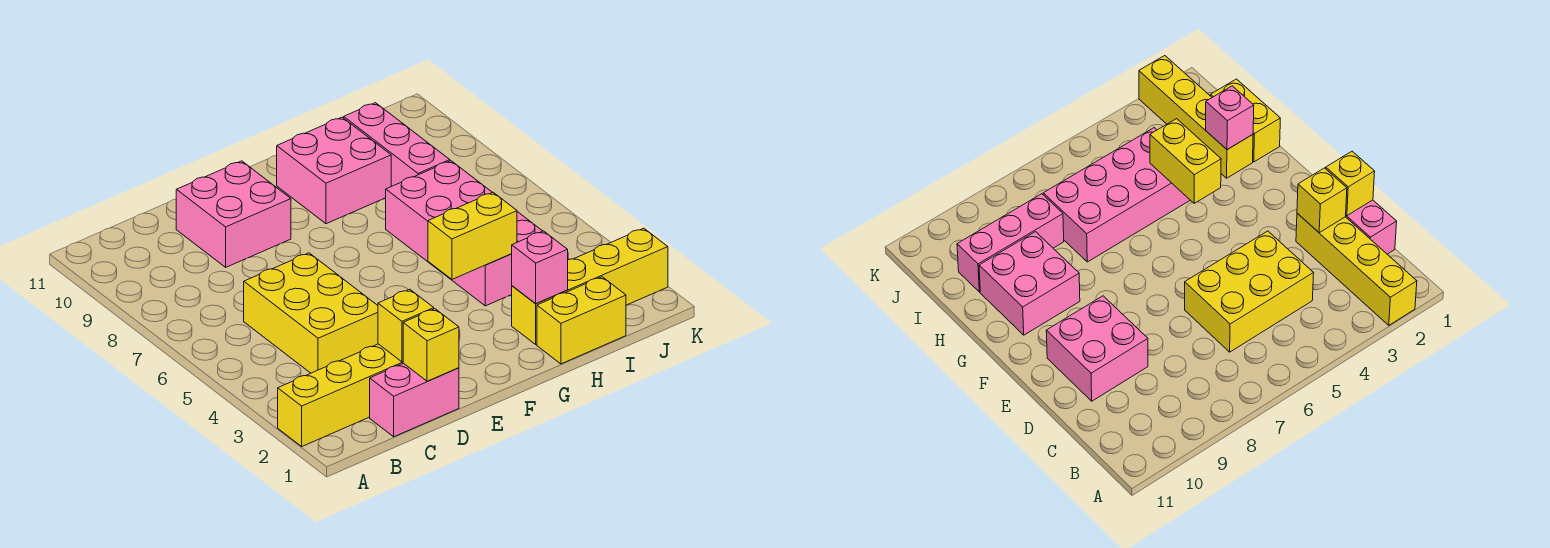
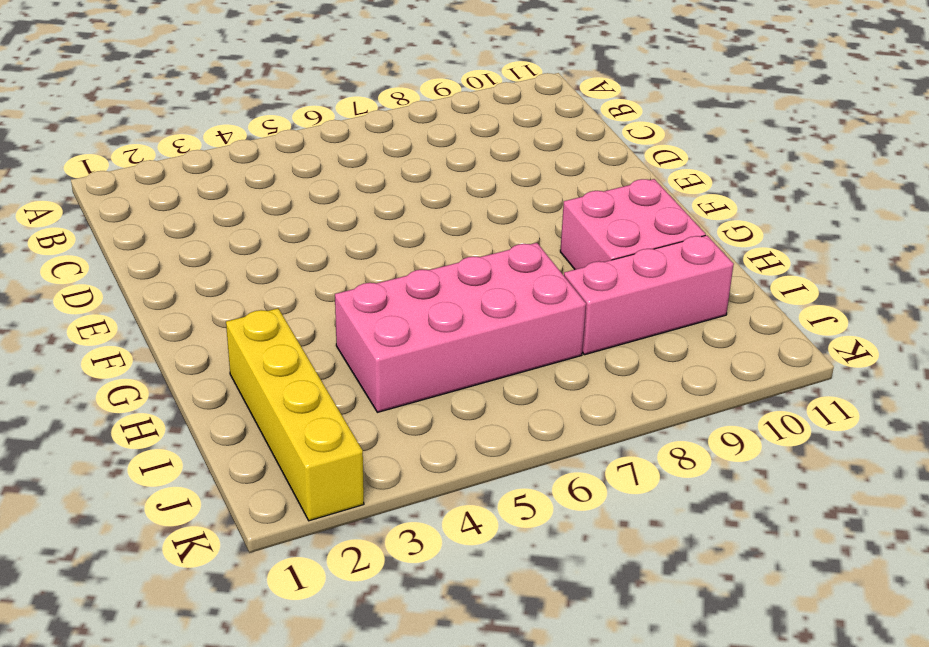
none -> yellow brick A2:D2 level 1
none -> pink brick C1:D1 level 1
none -> yellow brick C4:D6 level 1

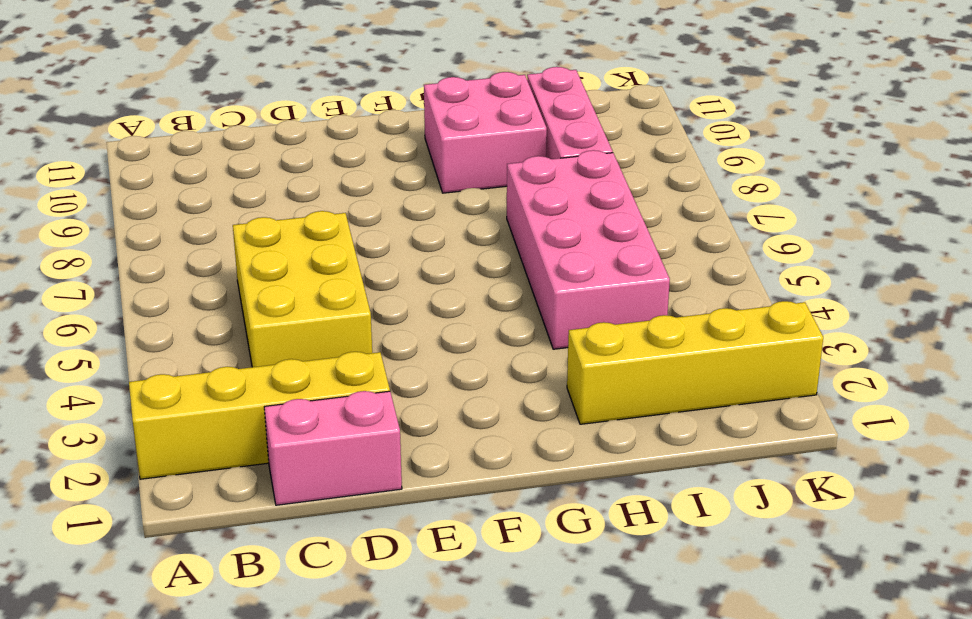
none -> pink brick D9:E10 level 1
none -> yellow brick H1:I1 level 1
none -> yellow brick D1 level 2

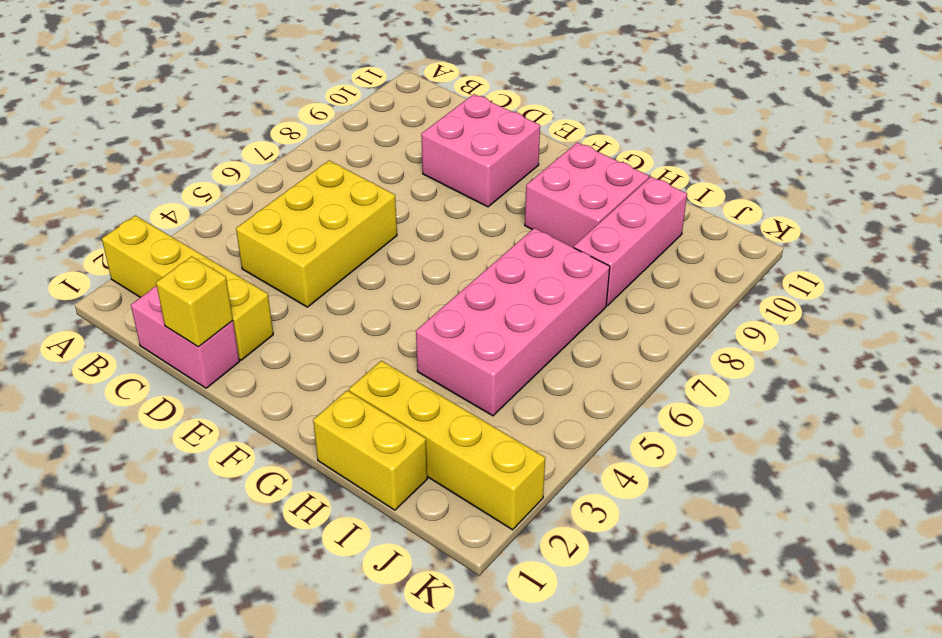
none -> yellow brick D2 level 2
none -> yellow brick G4:H4 level 2
none -> pink brick H2 level 2

